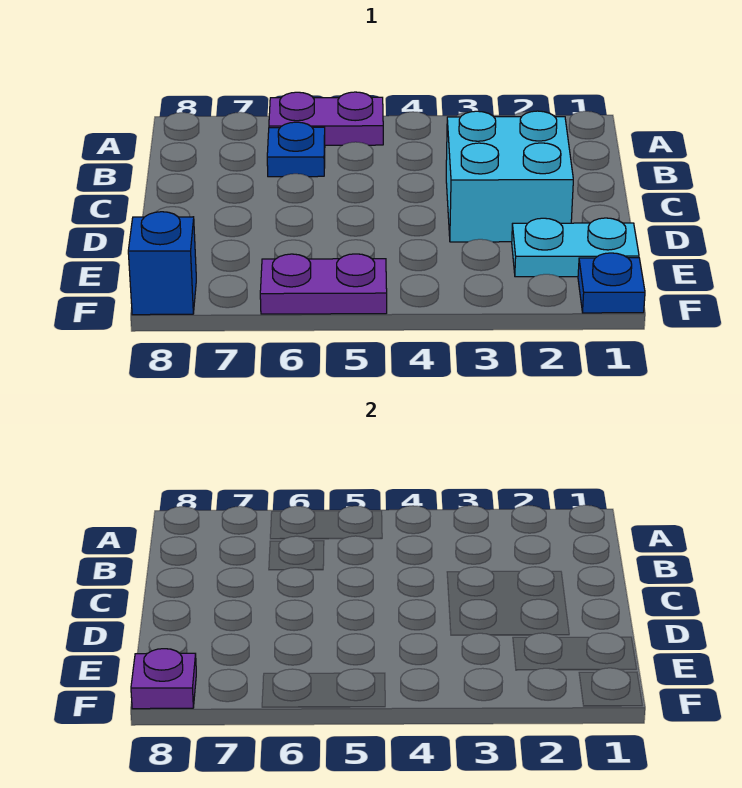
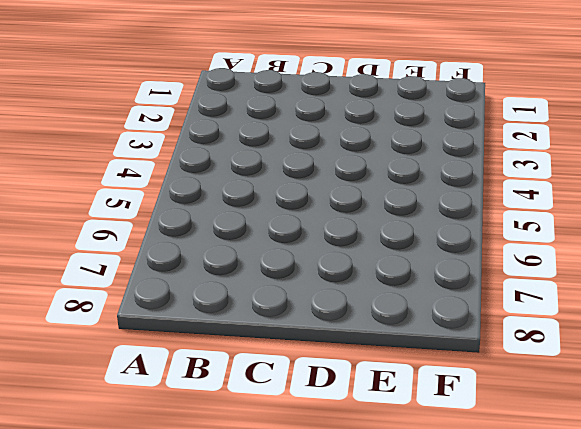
none -> purple plate A5:A6 level 1
none -> blue plate B6 level 1

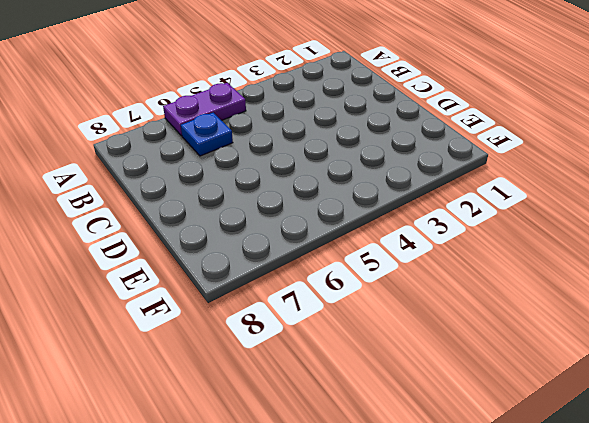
none -> cyan brick C2:D3 level 1
none -> cyan plate E1:E2 level 1

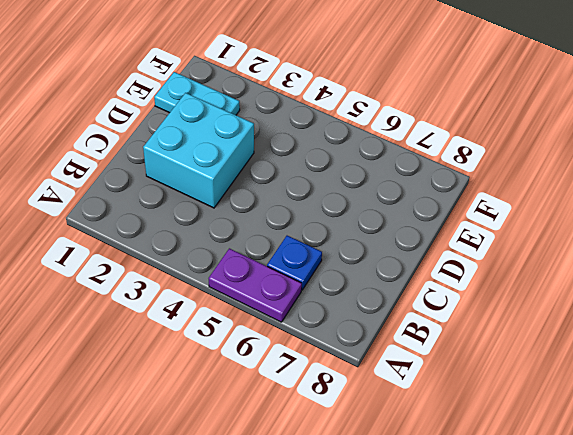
none -> blue plate F1 level 1
none -> purple plate F5:F6 level 1

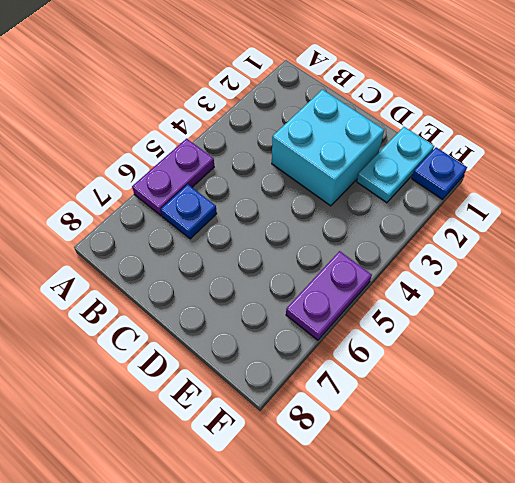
none -> blue brick F8 level 1
none -> purple plate F8 level 2

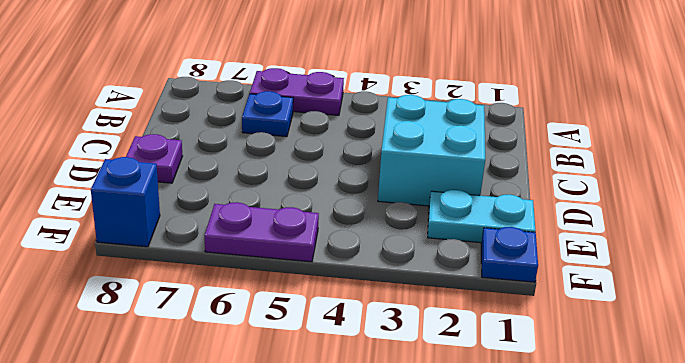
purple plate D8 level 1 -> purple plate F8 level 2

